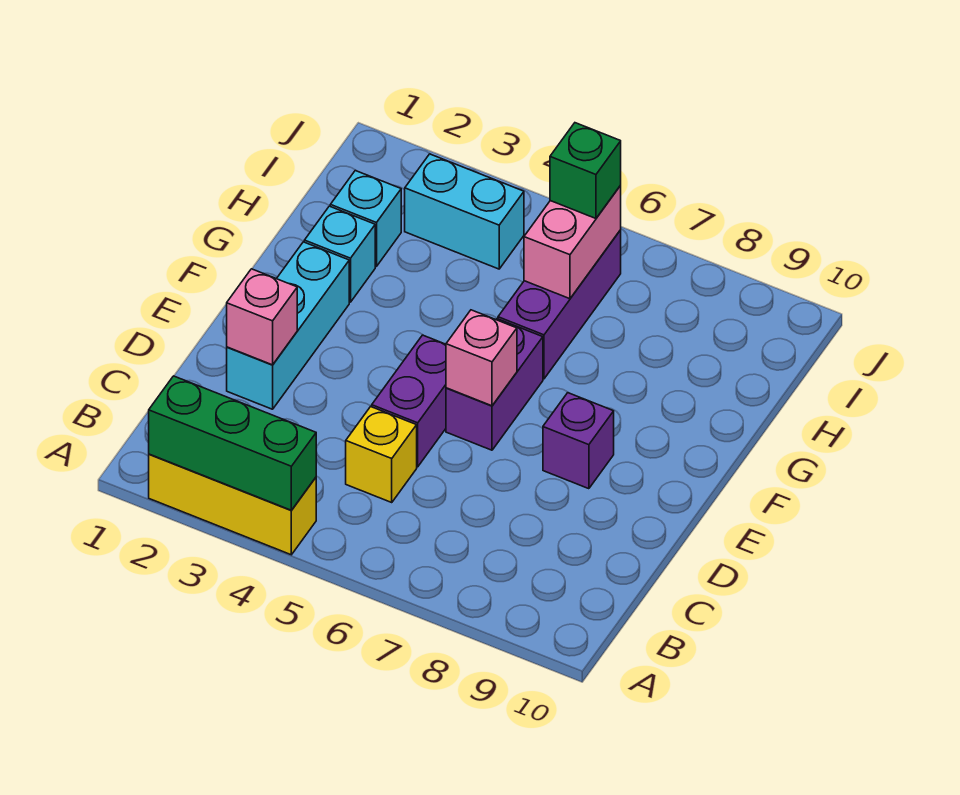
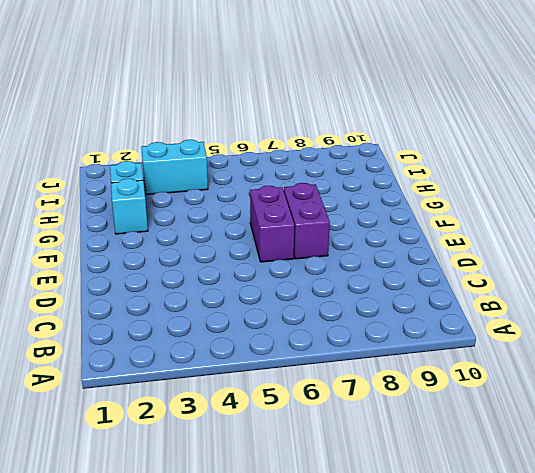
purple brick E7:F7 level 1 -> purple brick D5:E5 level 1
none -> yellow brick A2:A4 level 1
none -> yellow brick C5 level 1
none -> cyan brick D2:F2 level 1

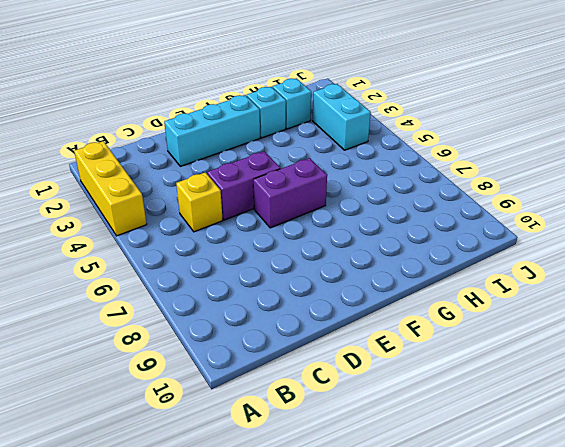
none -> purple brick E8 level 1
none -> purple brick G6:I6 level 1
none -> green brick A2:A4 level 2

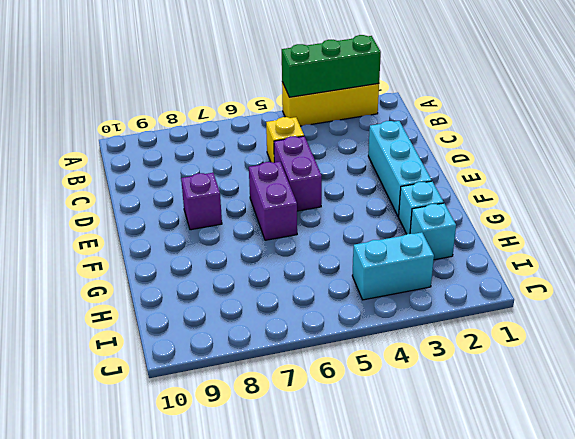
none -> purple brick G6:I6 level 1
none -> pink brick D2 level 2
none -> pink brick E6 level 2

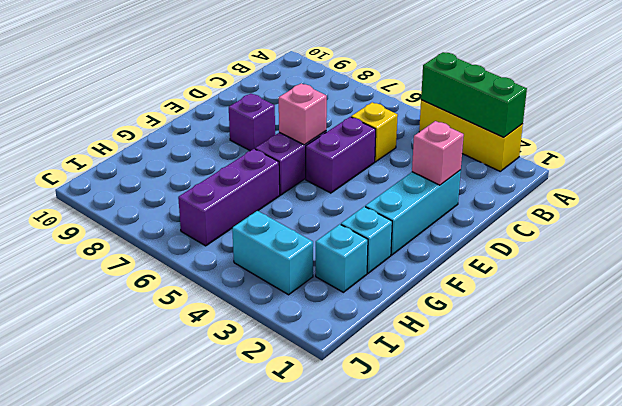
none -> pink brick H6:I6 level 2
none -> green brick I6 level 3

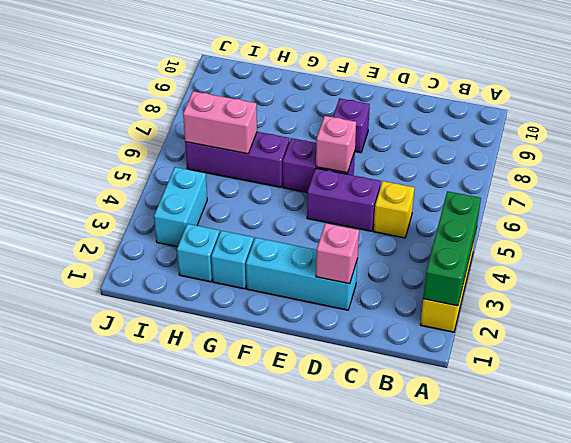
none -> green brick I6 level 3

